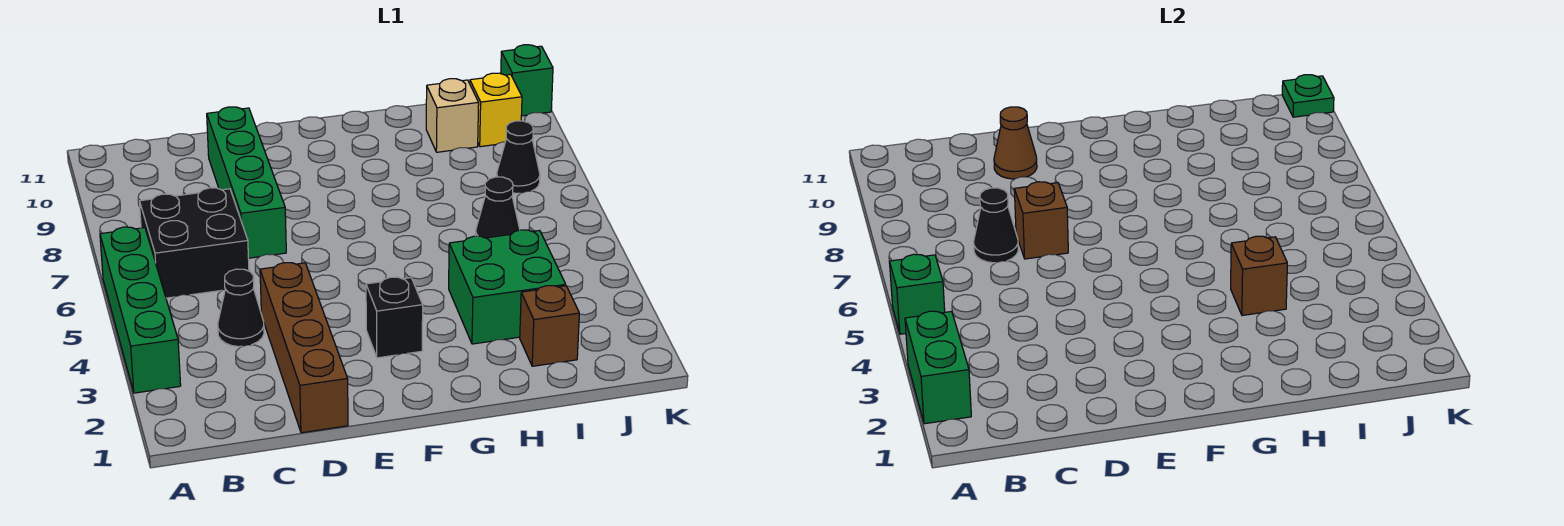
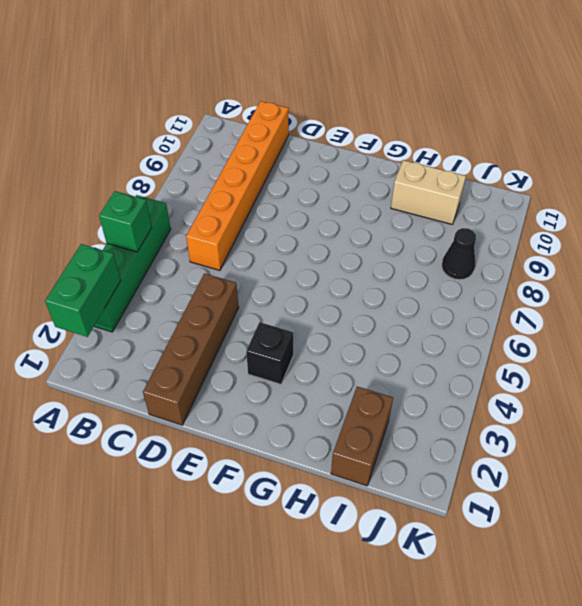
orange brick C6:C11 level 1 -> black brick B6:C7 level 1
tan brick H10:I10 level 1 -> tan brick I10 level 1
brown brick I1:I2 level 1 -> brown brick I2 level 1
none -> black cone C4 level 1
none -> green brick D7:D10 level 1
none -> green brick H3:I4 level 1

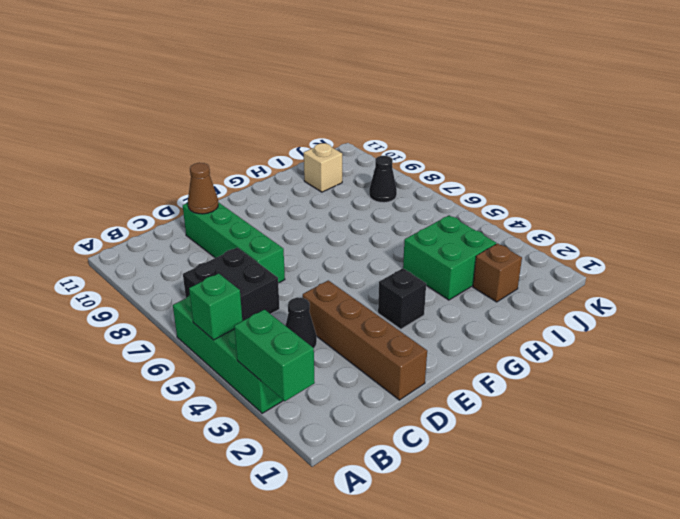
none -> black cone I6 level 1
none -> yellow brick J10 level 1
none -> green brick K11 level 1

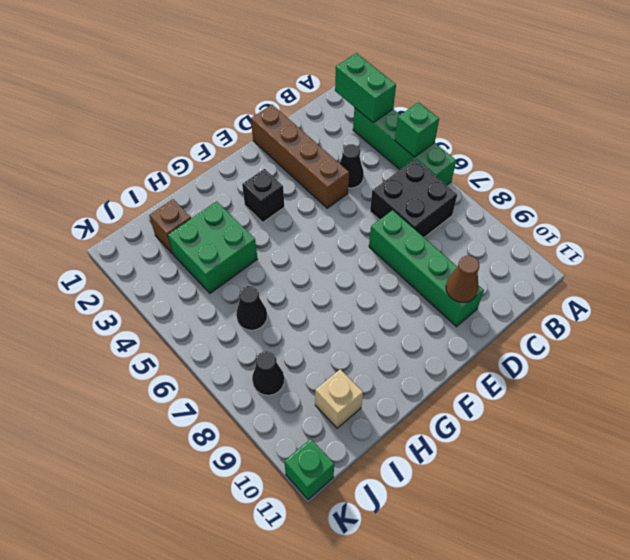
none -> yellow brick J10 level 1
none -> black cone C7 level 2
none -> brown brick D7 level 2

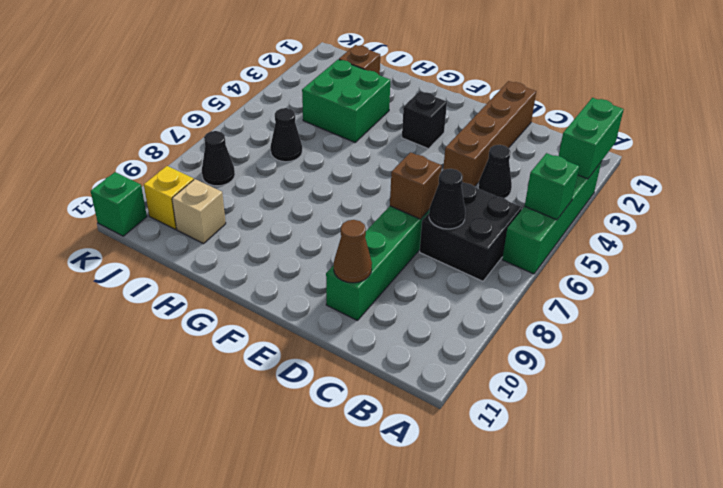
none -> brown brick H4 level 2
none -> green plate K11 level 2

